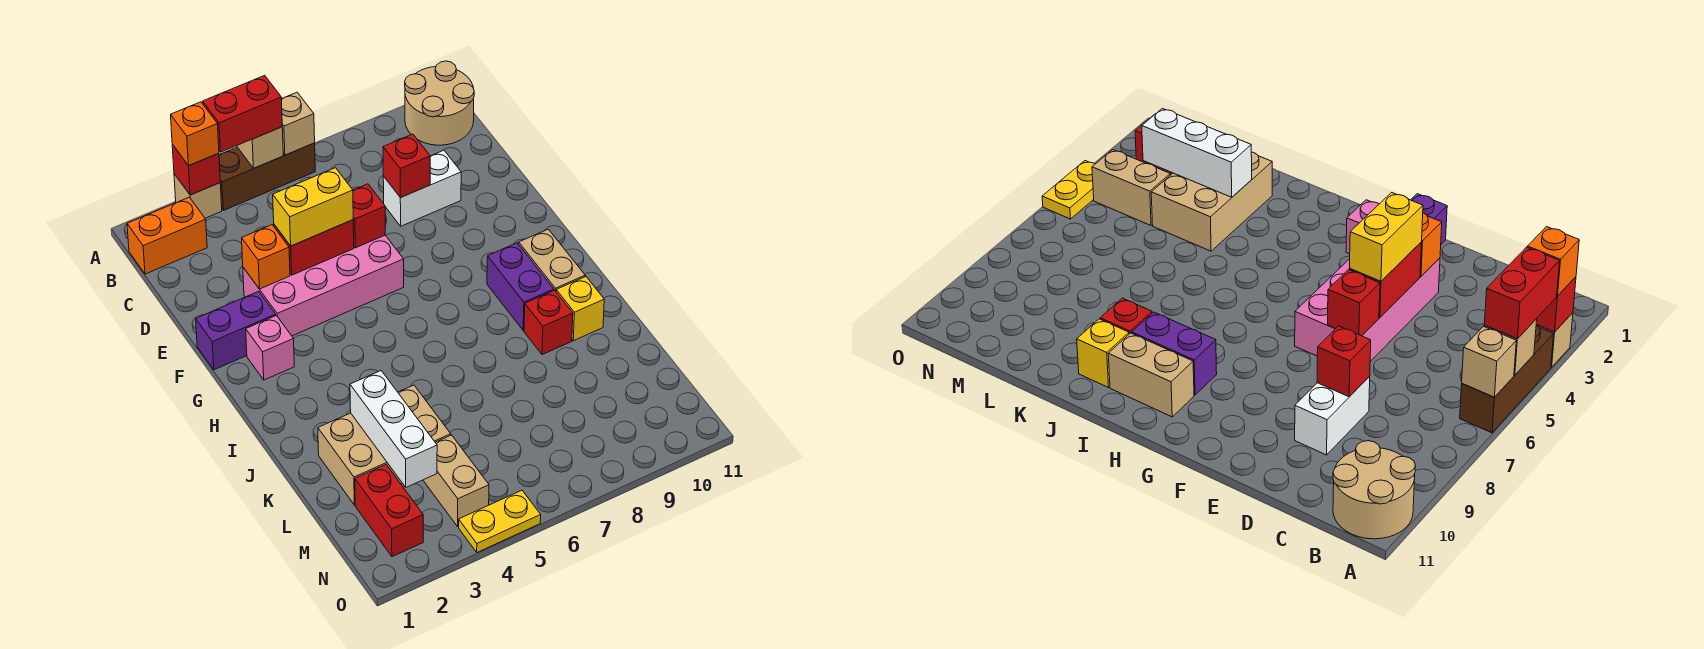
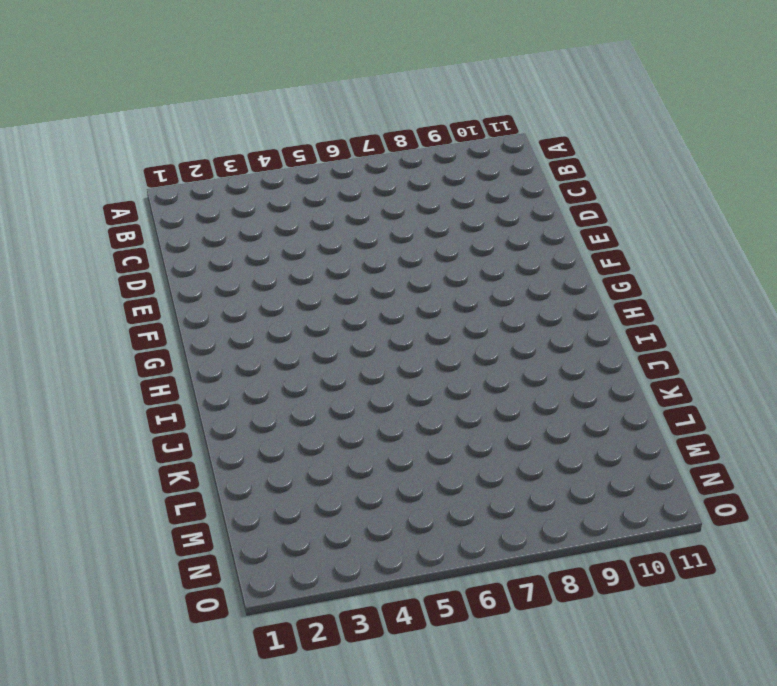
none -> tan brick A3 level 1
none -> brown brick A4:A6 level 1
none -> tan round brick A10:B11 level 1

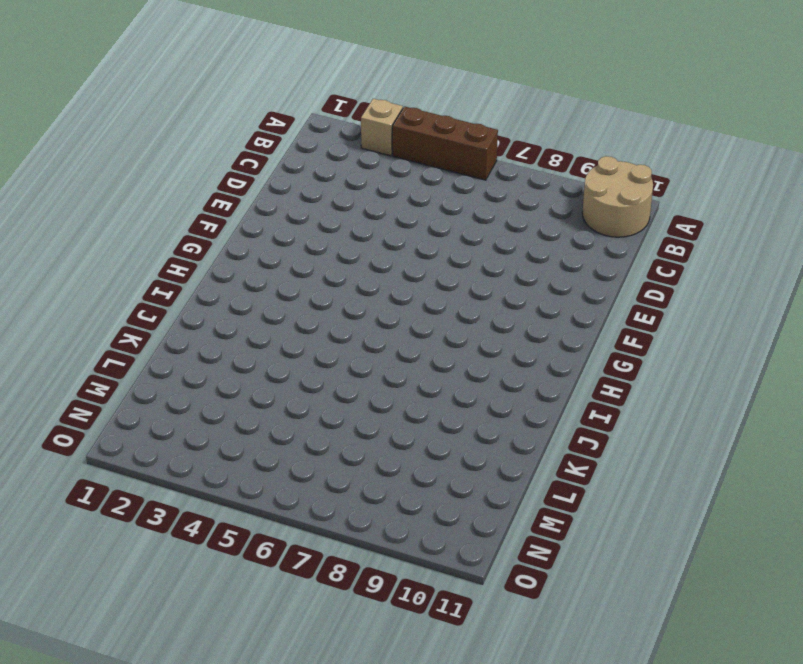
none -> orange brick B1:B2 level 1
none -> white brick D8:D9 level 1
none -> pink brick E3:F6 level 1

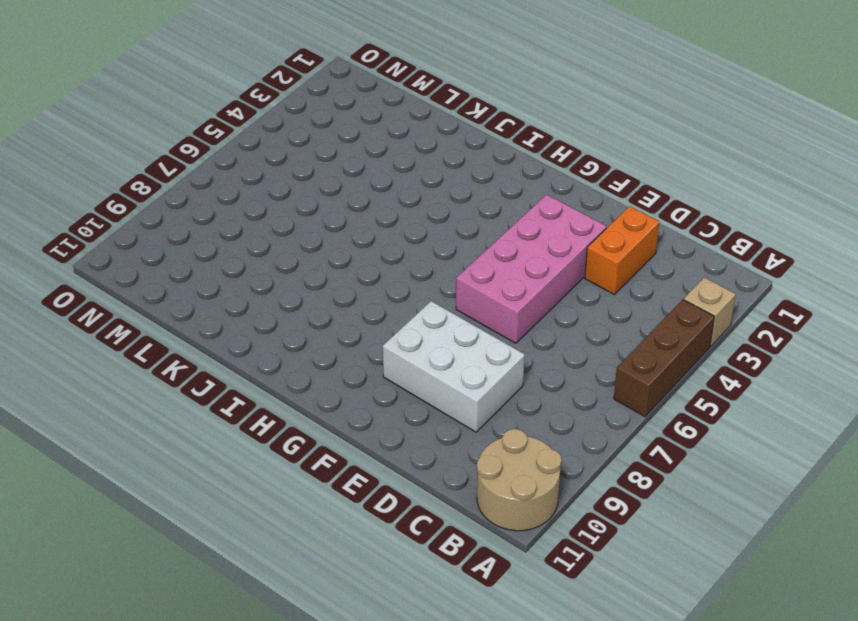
orange brick D2:D3 level 1 -> orange brick B1:B2 level 1
white brick D8:F9 level 1 -> white brick D8:D9 level 1
none -> purple brick F1:F2 level 1
none -> pink brick G2 level 1
none -> purple brick H9:I9 level 1

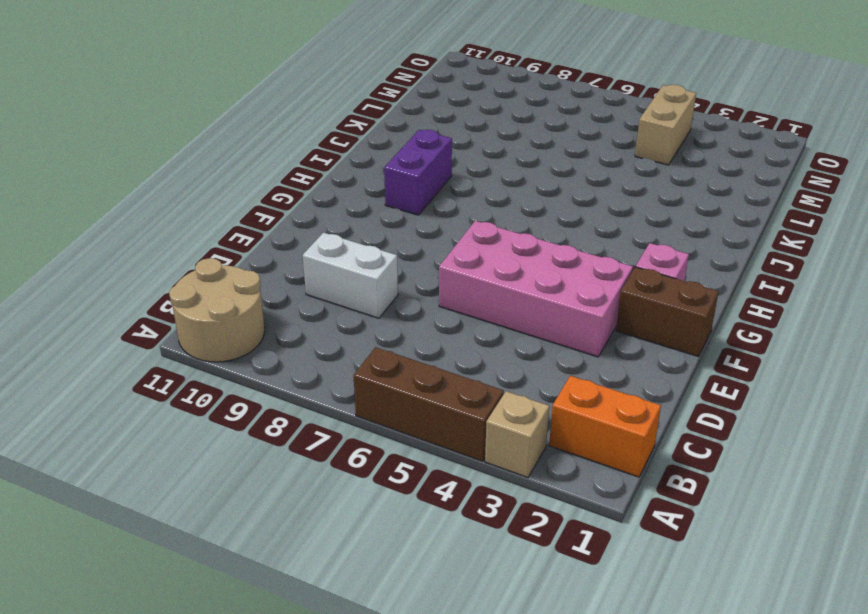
brown brick F1:F2 level 1 -> purple brick F1:F2 level 1
none -> tan brick H10:I10 level 1
none -> red brick J9 level 1
none -> yellow brick J10 level 1

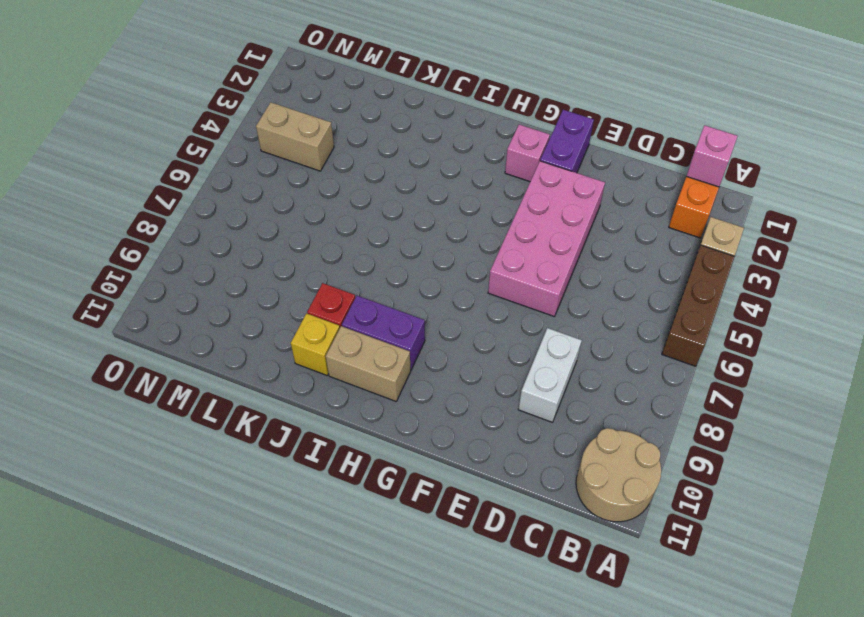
pink brick B1 level 2 -> none
none -> tan brick K2:L4 level 1
none -> red brick M2:N2 level 1
none -> yellow plate O4:O5 level 1

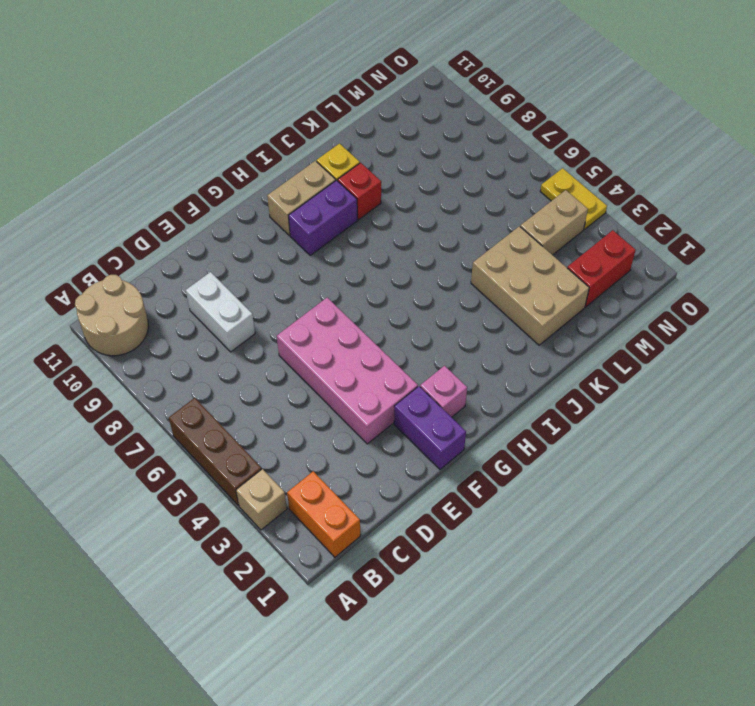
none -> red brick A3 level 2
none -> tan brick A5 level 2
none -> tan brick A6 level 2

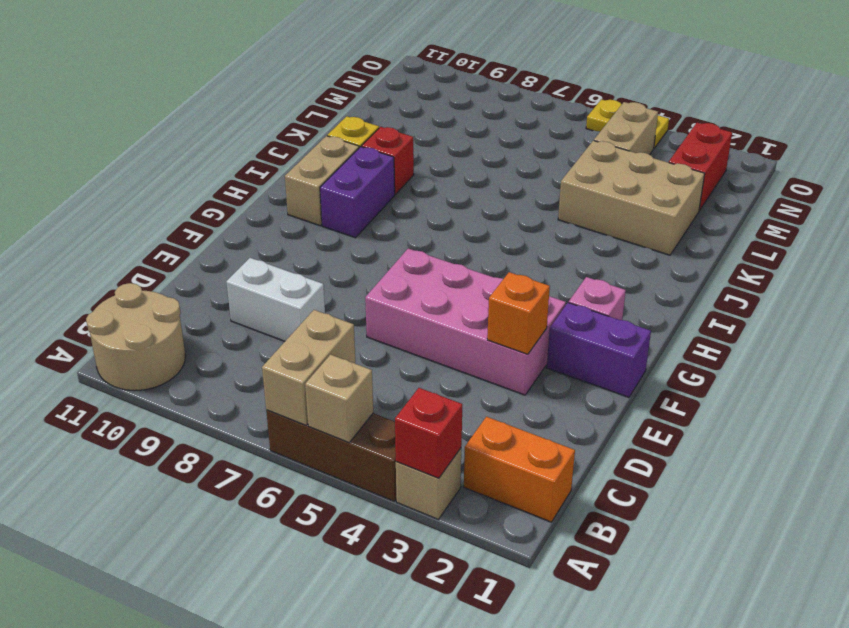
tan brick A6:B6 level 2 -> tan brick A6 level 2
none -> red brick D8 level 2
none -> red brick E4:E5 level 2
none -> red brick E6 level 2

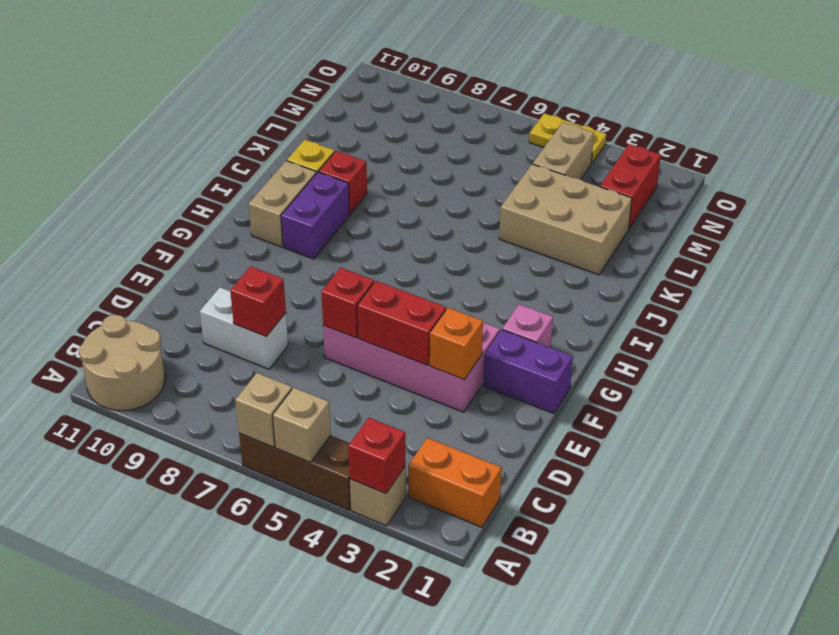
none -> white brick K3:M3 level 2
none -> orange brick A3 level 3
none -> red brick A4:A5 level 3

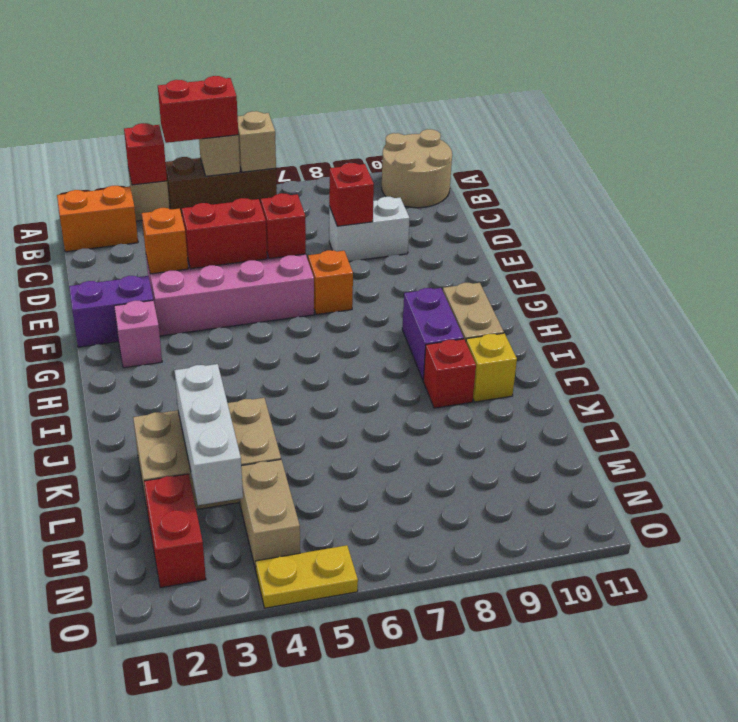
orange brick F7 level 1 -> orange brick A3 level 3
none -> yellow brick E4:E5 level 3

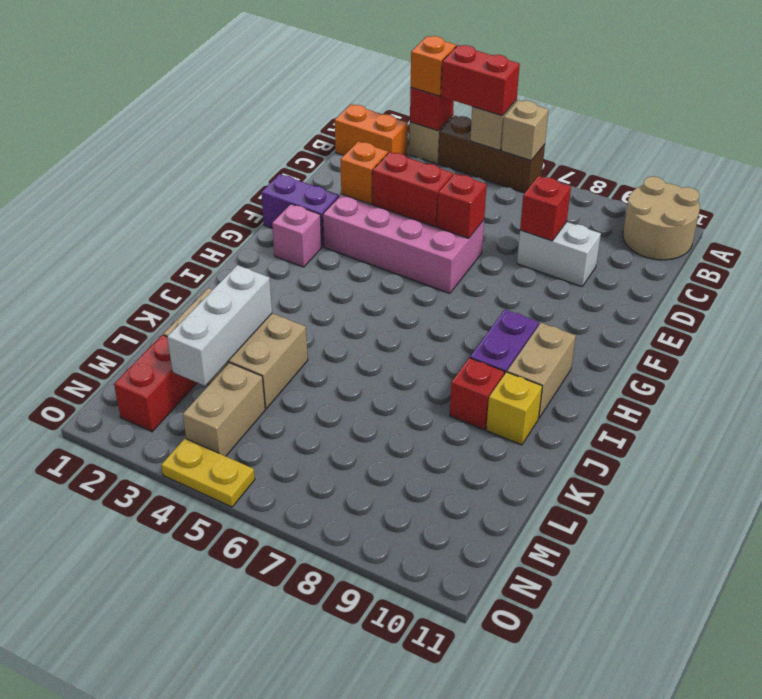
none -> yellow brick E4:E5 level 3

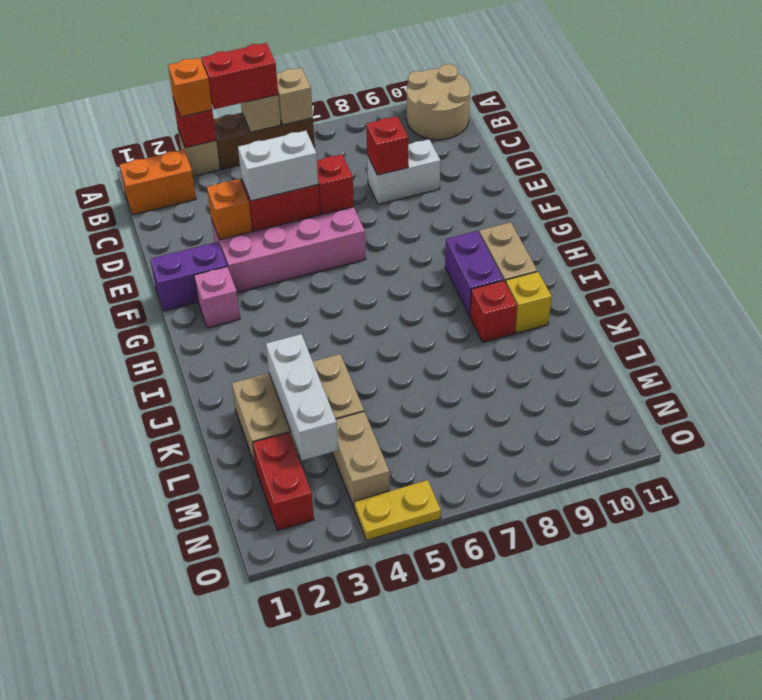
white brick E4:E5 level 3 -> yellow brick E4:E5 level 3

